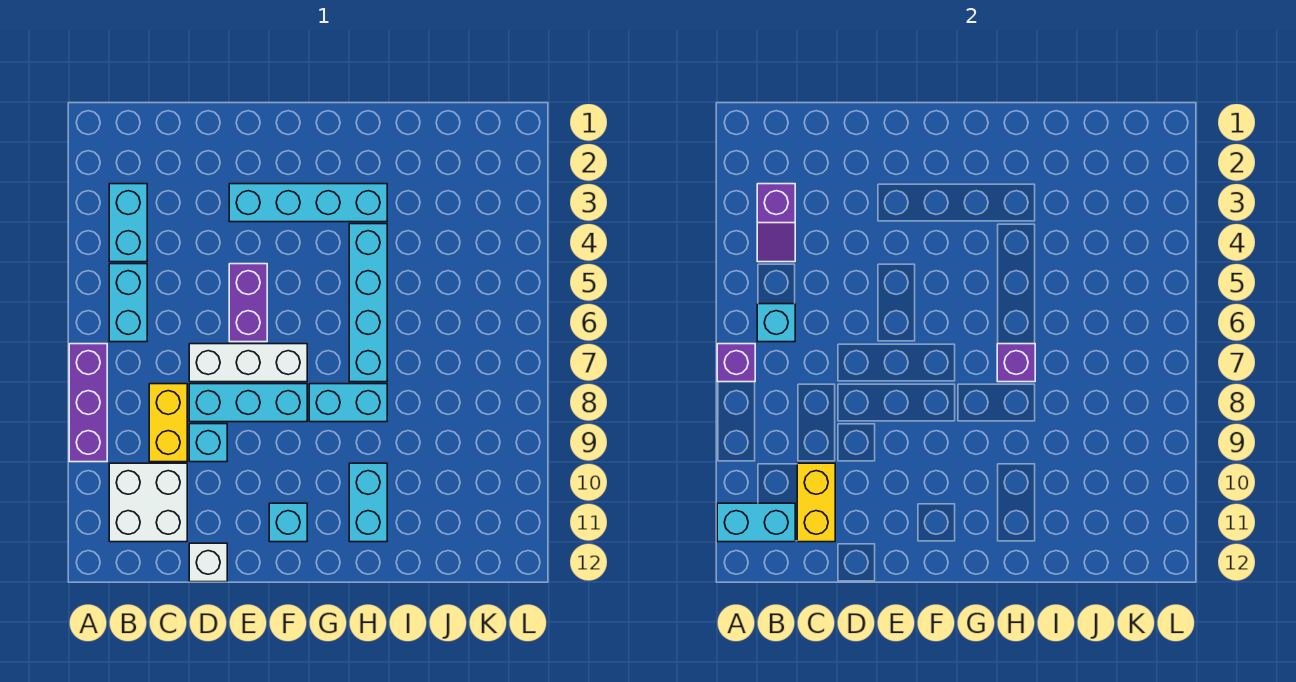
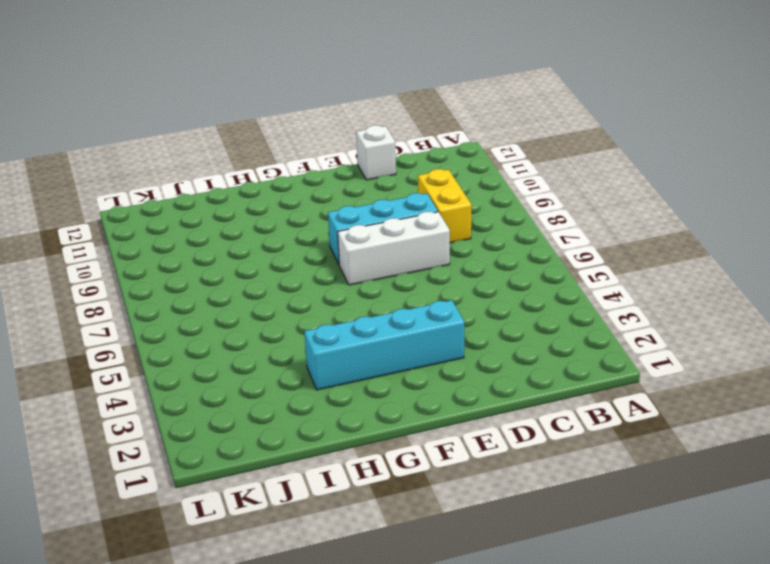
none -> purple brick A7:A9 level 1
none -> cyan brick B3:B4 level 1
none -> cyan brick B5:B6 level 1

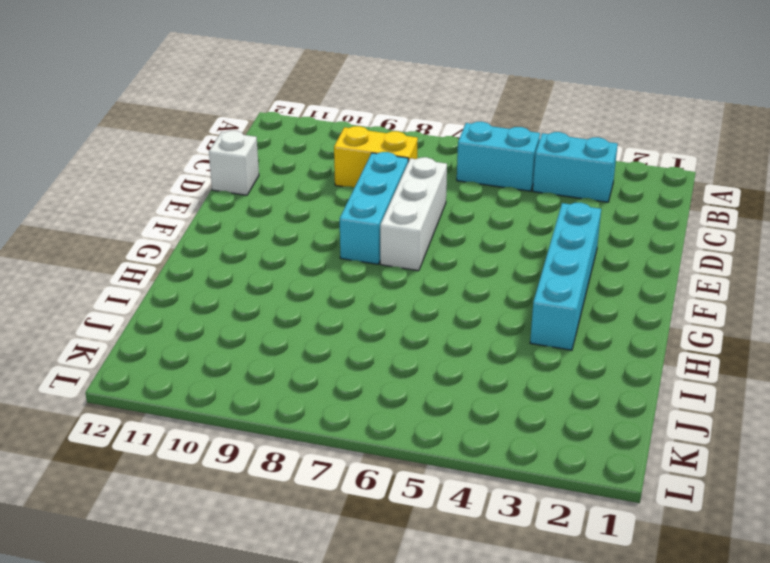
none -> purple brick A7:A9 level 1
none -> white brick B10:C11 level 1
none -> cyan brick D9 level 1

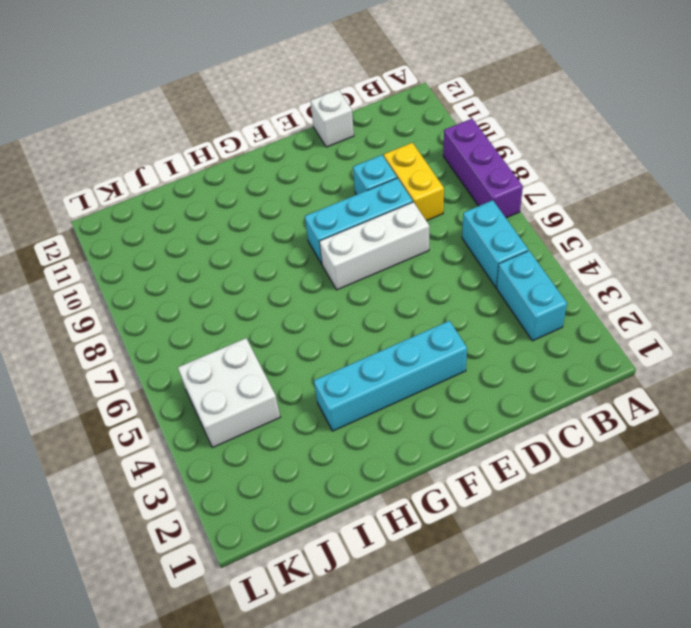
white brick J4:K5 level 1 -> white brick B10:C11 level 1
none -> purple brick E5:E6 level 1
none -> cyan brick F11 level 1
none -> cyan brick G8:H8 level 1

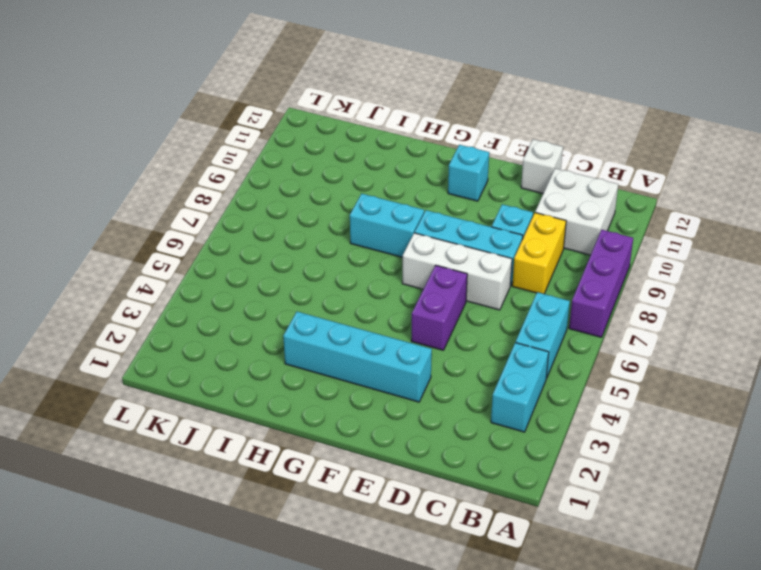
none -> cyan brick H4:H7 level 1
none -> cyan brick H10:H11 level 1
none -> purple brick A7 level 2

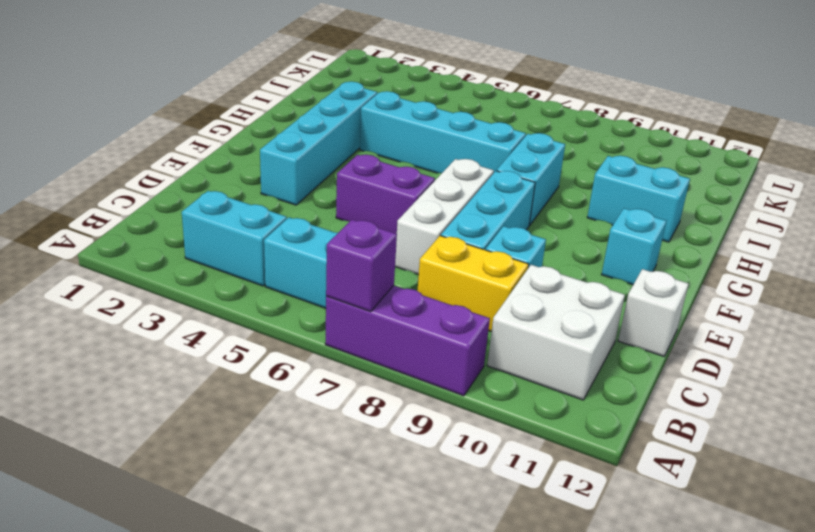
none -> cyan brick A11:B11 level 2
none -> purple slope B3:B4 level 2 top 3
none -> cyan brick B6 level 2

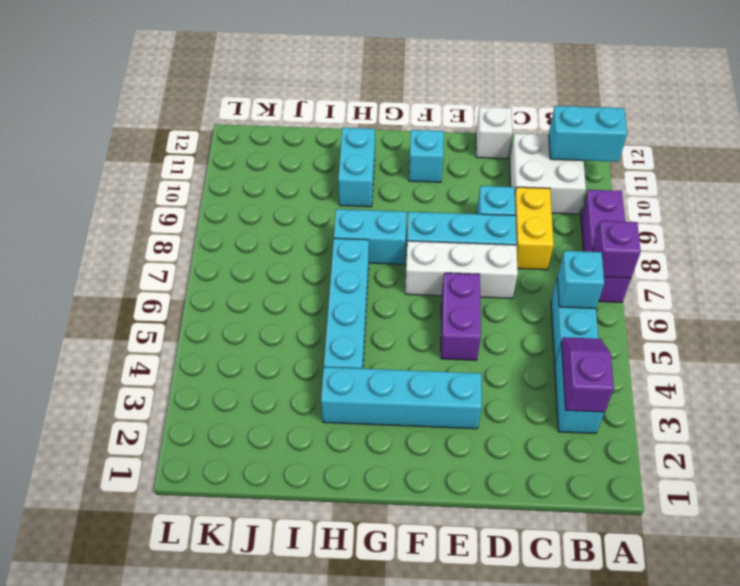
none -> yellow brick C10:C11 level 2
none -> purple brick H7 level 2

